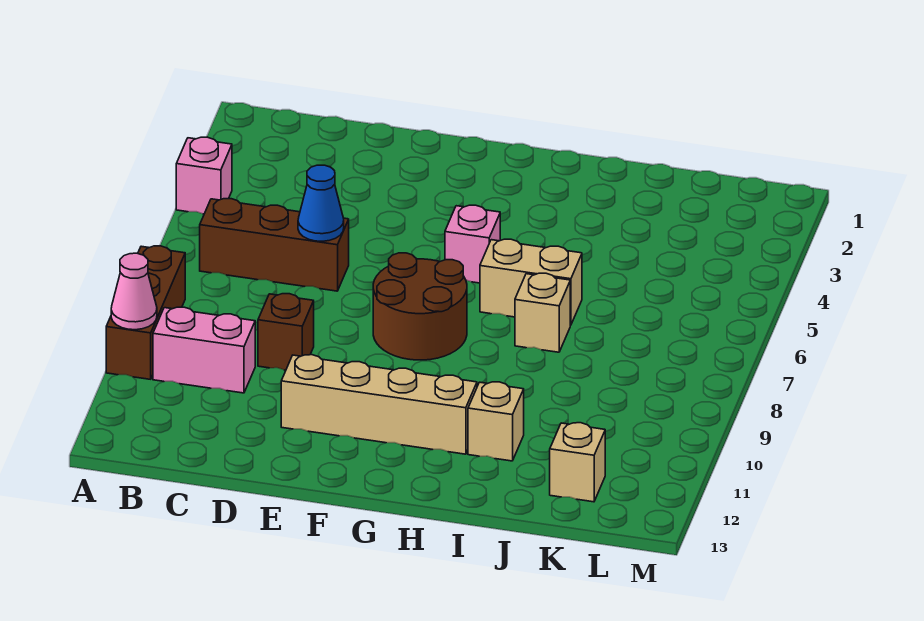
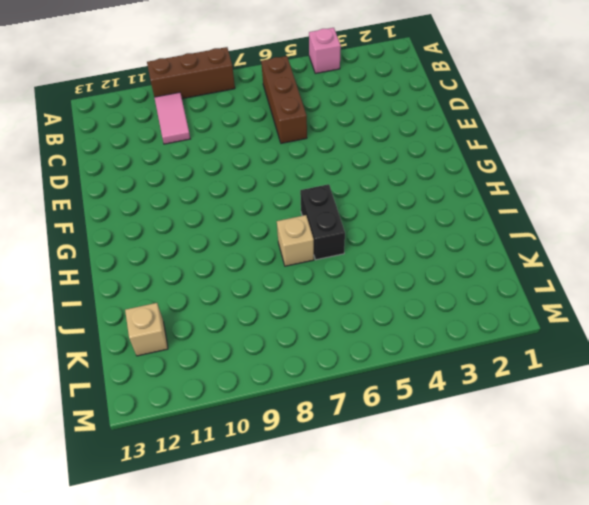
pink tile B10:C10 level 1 -> pink brick B10:C10 level 1
black brick H6:I6 level 1 -> tan brick H6:I6 level 1
none -> brown brick D9 level 1
none -> tan brick E11:H11 level 1
none -> brown round brick F7:G8 level 1

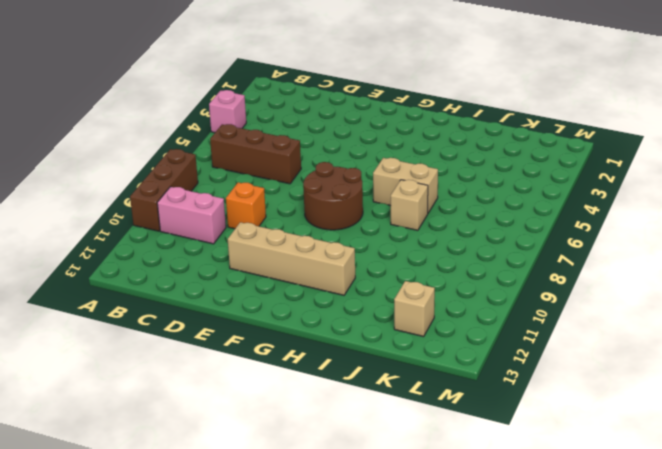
orange brick D9 level 1 -> brown brick D9 level 1
none -> pink brick G5 level 1
none -> tan brick I11 level 1
none -> pink cone A10 level 2

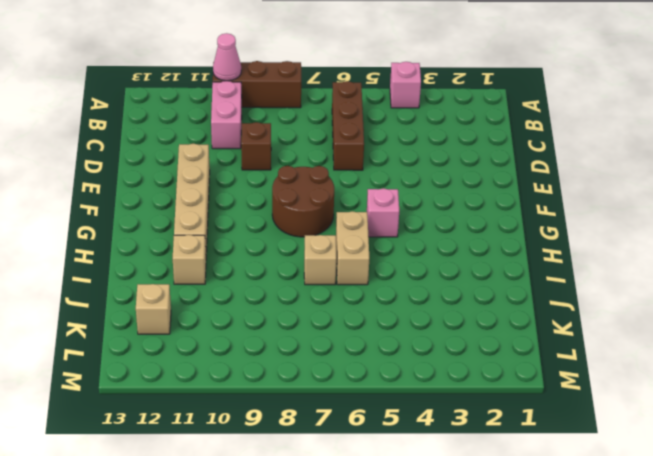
none -> blue cone D6 level 2

